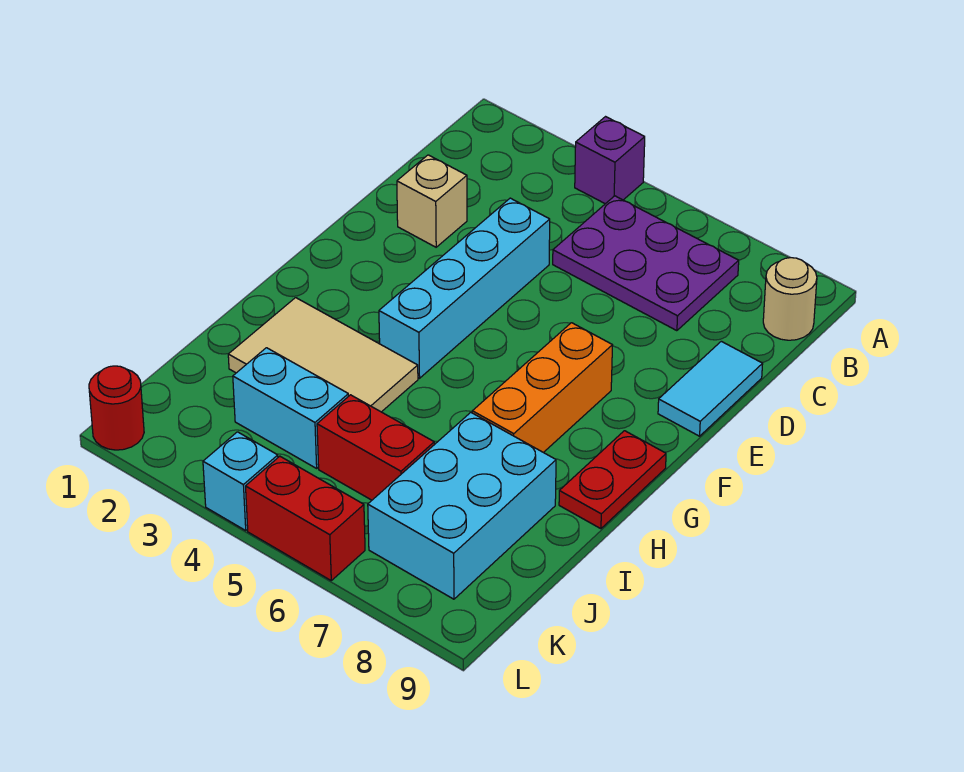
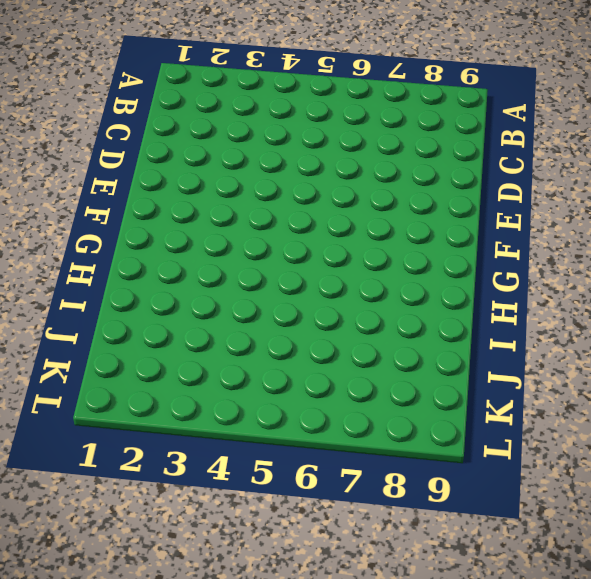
none -> purple brick A4 level 1
none -> purple plate B5:C7 level 1
none -> tan round brick B9 level 1

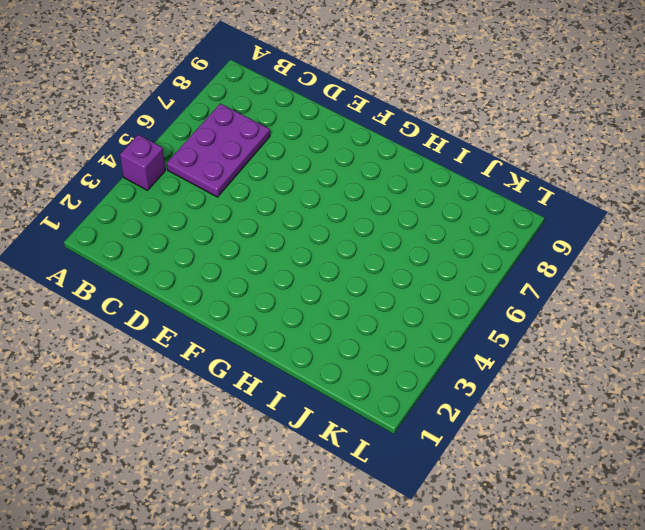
none -> tan round brick B9 level 1
none -> tan brick D2 level 1
none -> cyan brick D4:G4 level 1

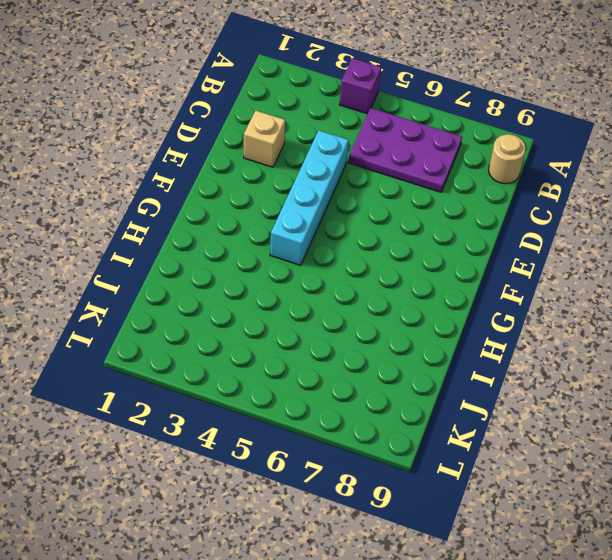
none -> cyan tile D9:E9 level 1
none -> orange brick F7:H7 level 1
none -> red plate G9:H9 level 1

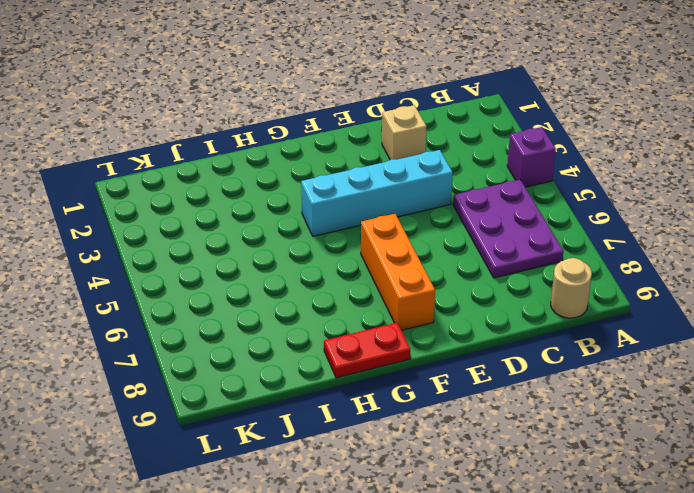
orange brick F6:F8 level 1 -> orange brick F7:H7 level 1
none -> cyan tile D9:E9 level 1
none -> tan tile H2:I4 level 1
none -> cyan brick I7:K8 level 1

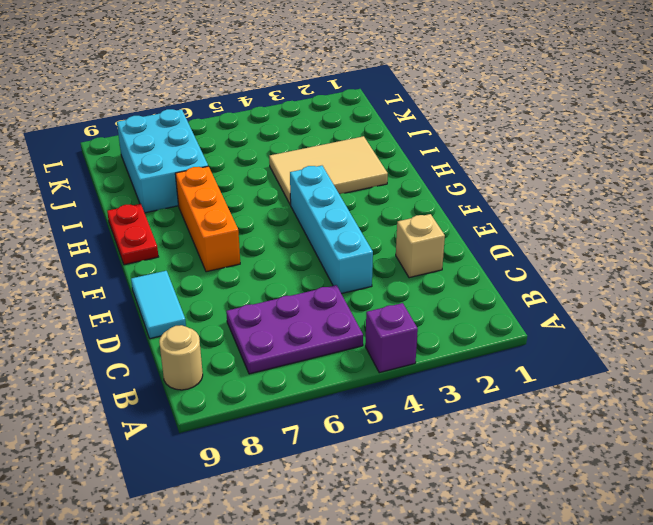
none -> cyan brick J3:J4 level 1
none -> red brick J5:J6 level 1
none -> red round brick L1 level 1

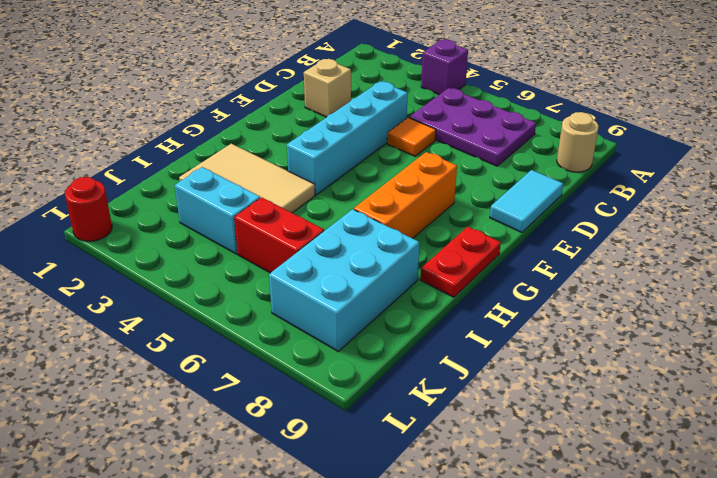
orange tile D5 level 1 -> none
none -> cyan brick L4 level 1
none -> red brick L5:L6 level 1

